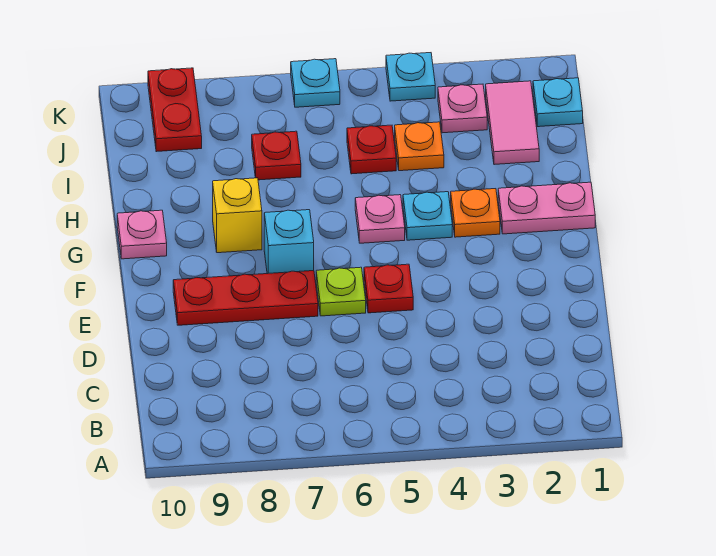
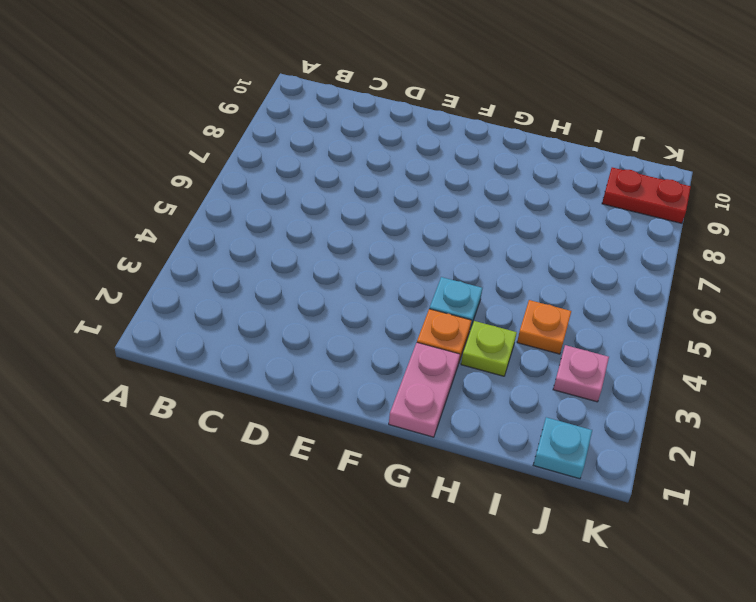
lime plate H3 level 1 -> lime plate E6 level 1
none -> red plate E5 level 1
none -> red plate E7:E9 level 1
none -> cyan brick F7 level 1

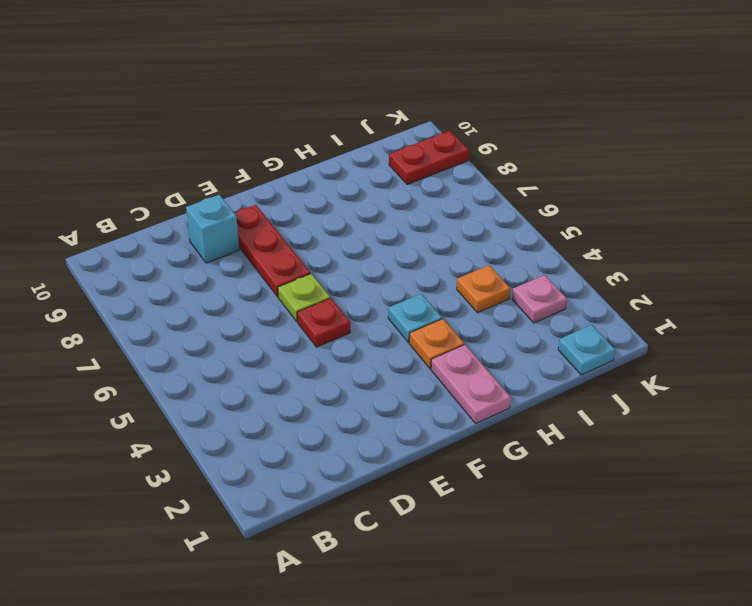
cyan brick D9 level 1 -> cyan brick F7 level 1
none -> pink plate G5 level 1
none -> yellow brick G8 level 1
none -> pink plate G10 level 1

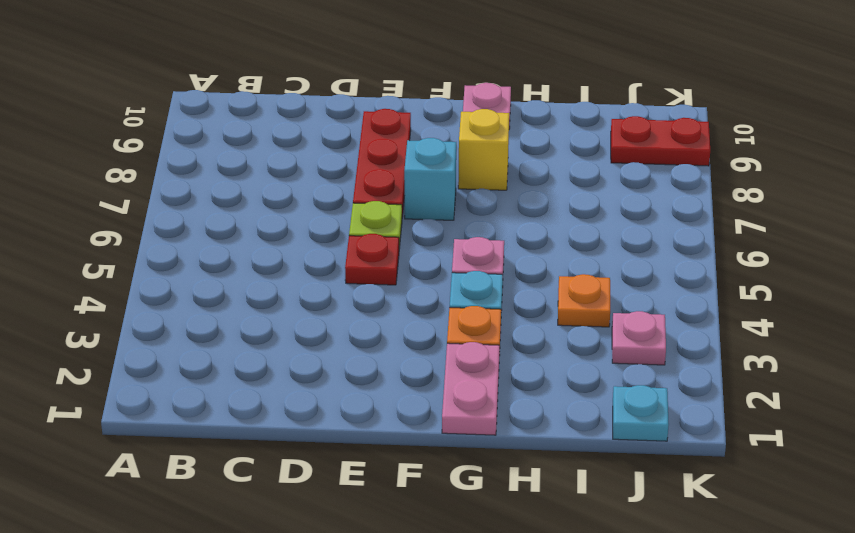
none -> pink tile I2:J2 level 1
none -> red plate I5 level 1
none -> red plate I7 level 1

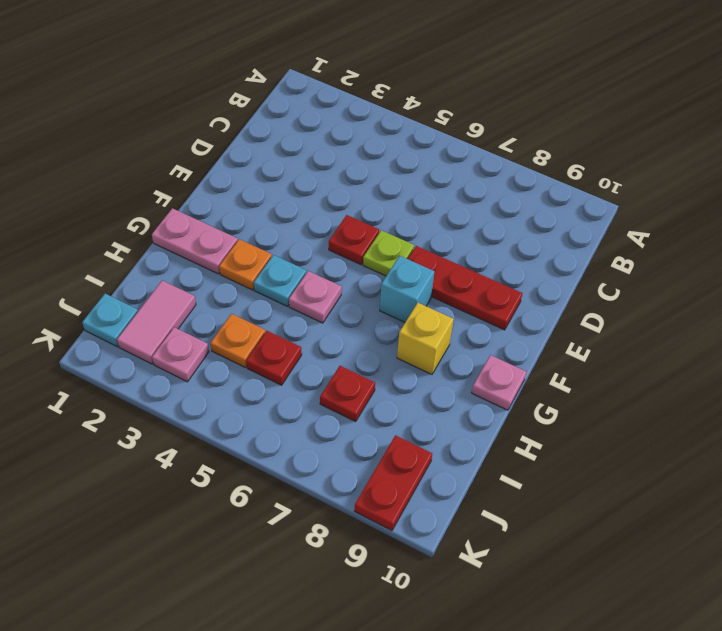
none -> cyan plate K4 level 1
none -> cyan plate K6 level 1

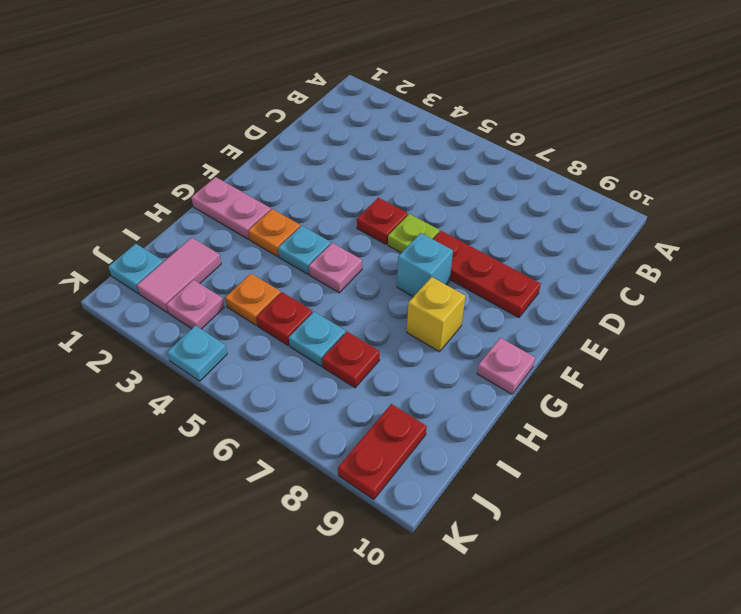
cyan plate I6 level 1 -> cyan plate K6 level 1

